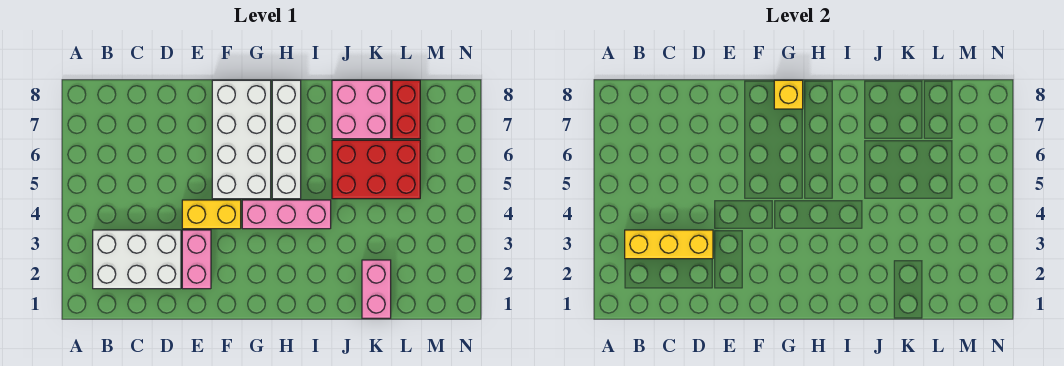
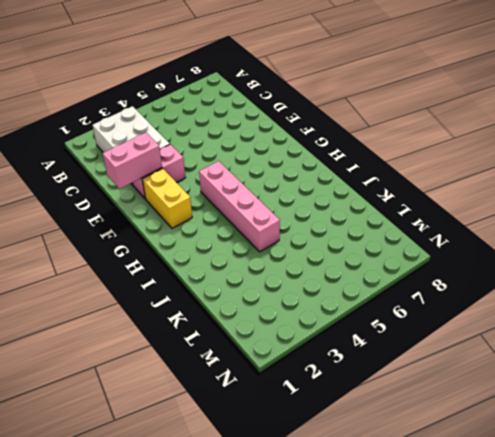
pink brick E1:E2 level 2 -> pink brick K1:K2 level 1
yellow brick F2:G2 level 1 -> yellow brick E4:F4 level 1
pink brick G4:J4 level 1 -> pink brick G4:I4 level 1
none -> white brick F5:G8 level 1
none -> white brick H5:H8 level 1
none -> red brick J5:L6 level 1

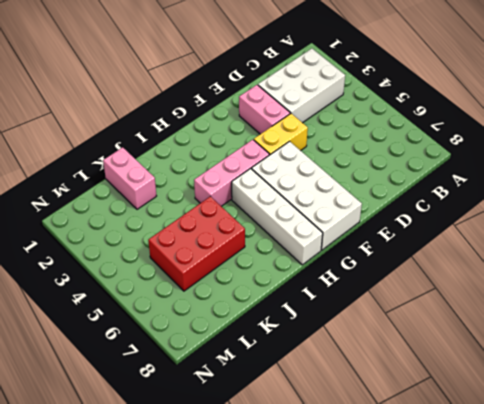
none -> pink brick J7:K8 level 1
none -> red brick L7:L8 level 1
none -> yellow brick B3:D3 level 2

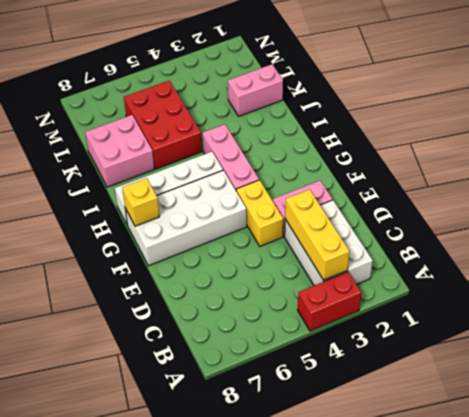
red brick A3:A4 level 1 -> red brick L7:L8 level 1

